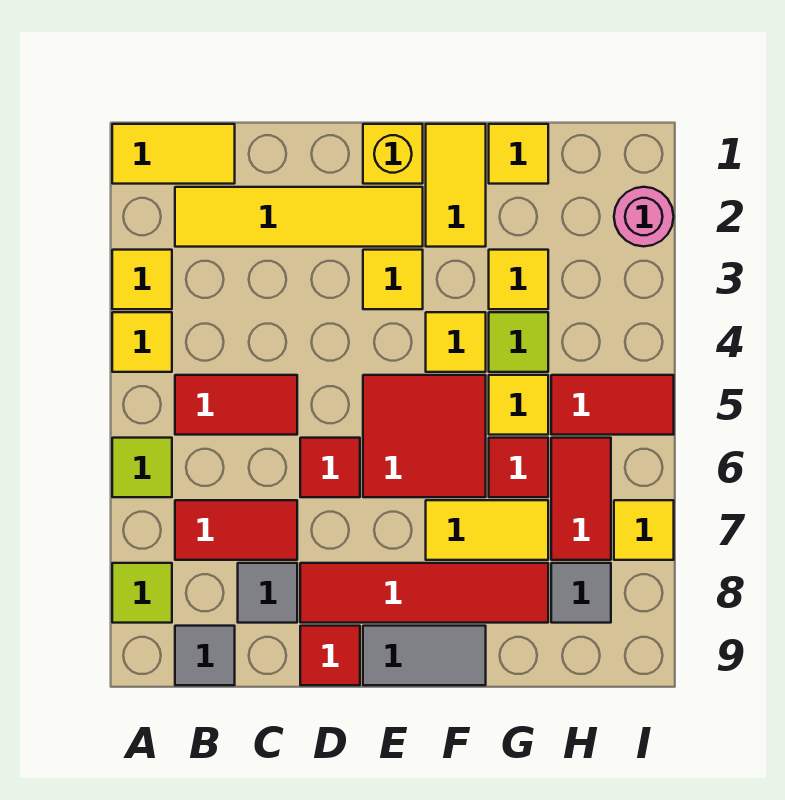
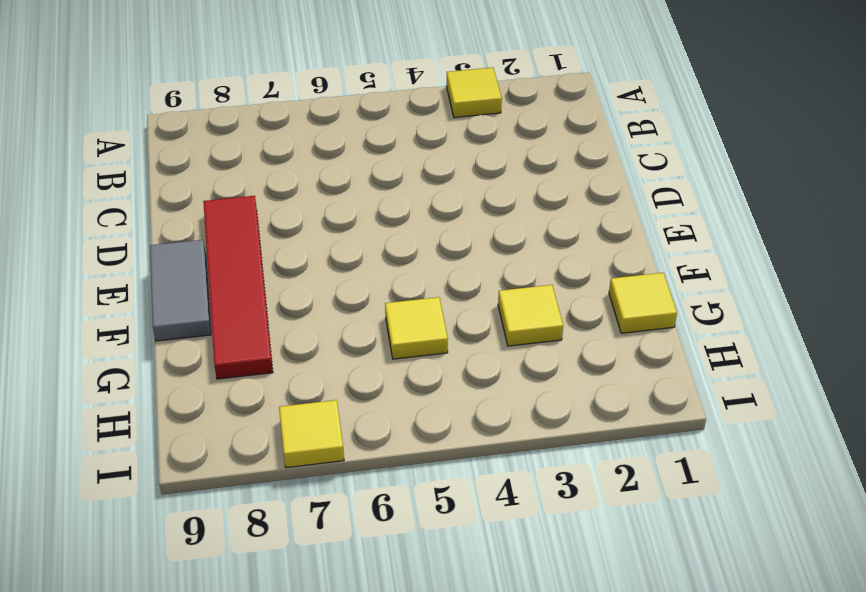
none -> yellow tile A1:B1 level 1
none -> yellow tile A4 level 1
none -> lime tile A6 level 1
none -> lime tile A8 level 1

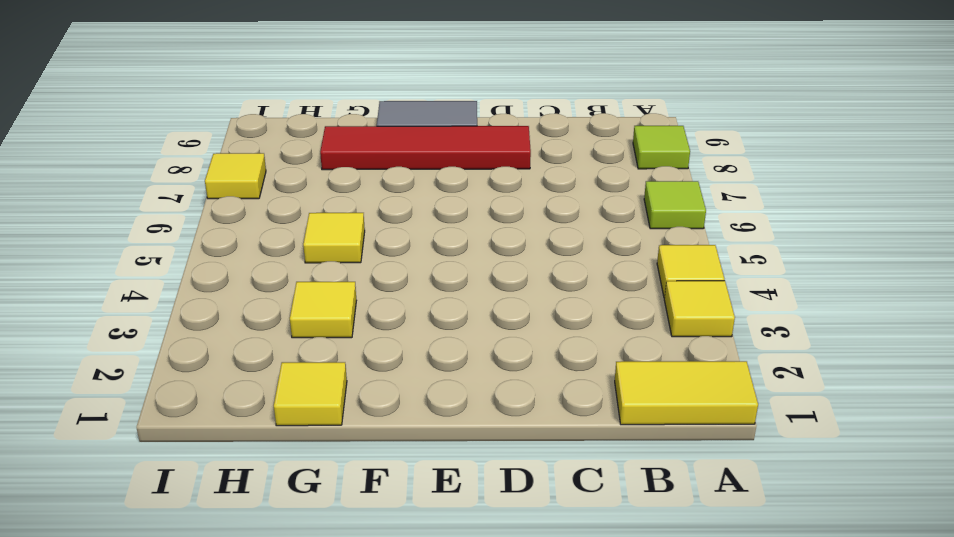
none -> yellow tile B2:E2 level 1
none -> red tile B5:C5 level 1
none -> red tile B7:C7 level 1
none -> grey tile B9 level 1

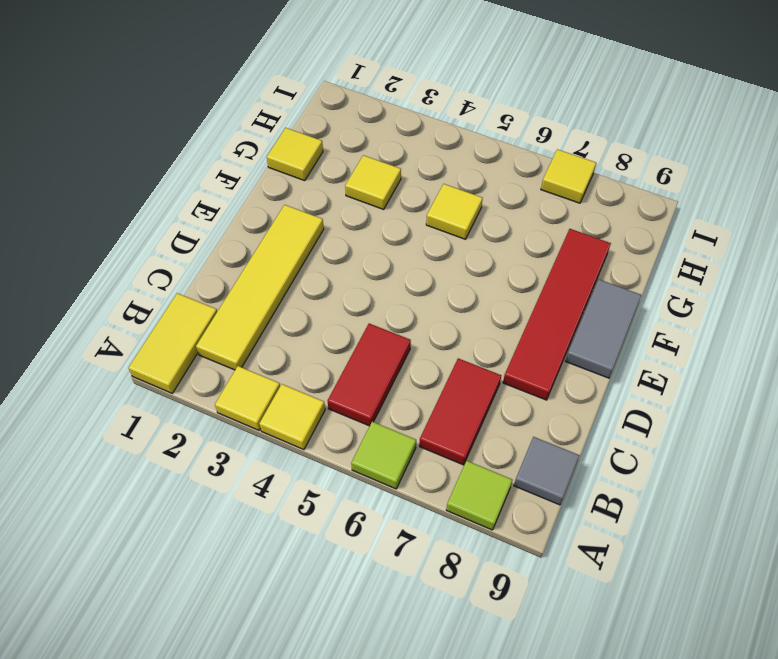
none -> grey tile C8 level 1
none -> red tile D6 level 1
none -> red tile D9 level 1
none -> yellow brick E1 level 1

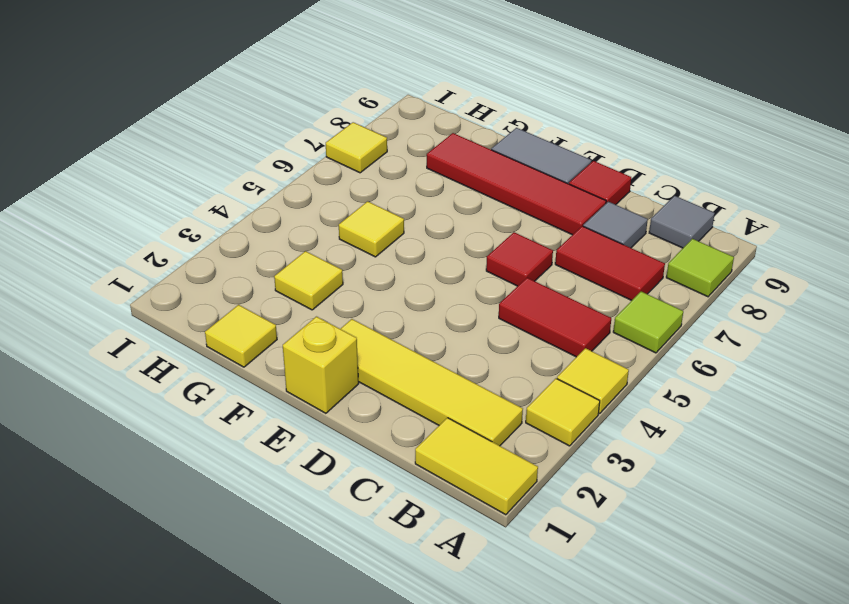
none -> yellow tile E3 level 1
none -> red tile E5:F6 level 1
none -> yellow tile F1:F2 level 1
none -> yellow tile F4 level 1

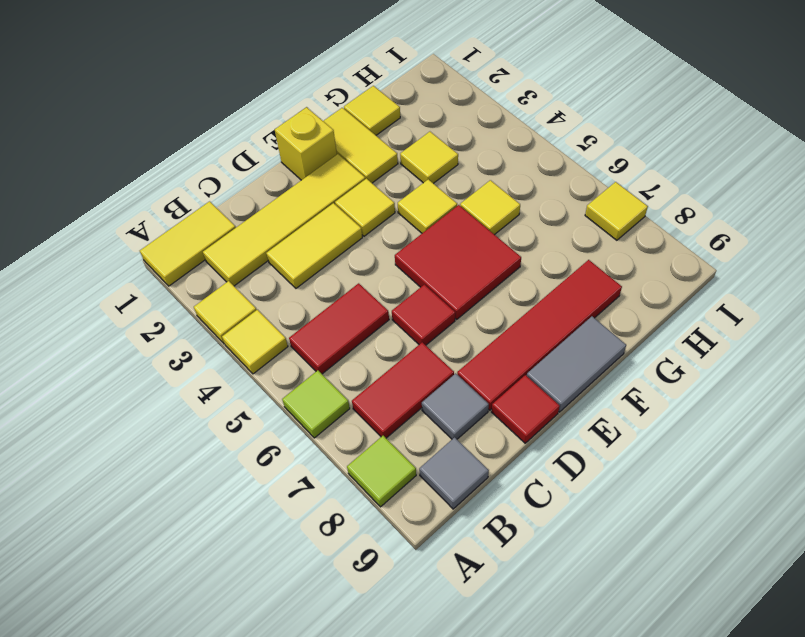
yellow tile C3:D3 level 1 -> yellow tile F7:G7 level 1
none -> lime tile G4 level 1
none -> red tile G6 level 1
none -> red tile H5:I5 level 1
none -> red tile H6:H7 level 1

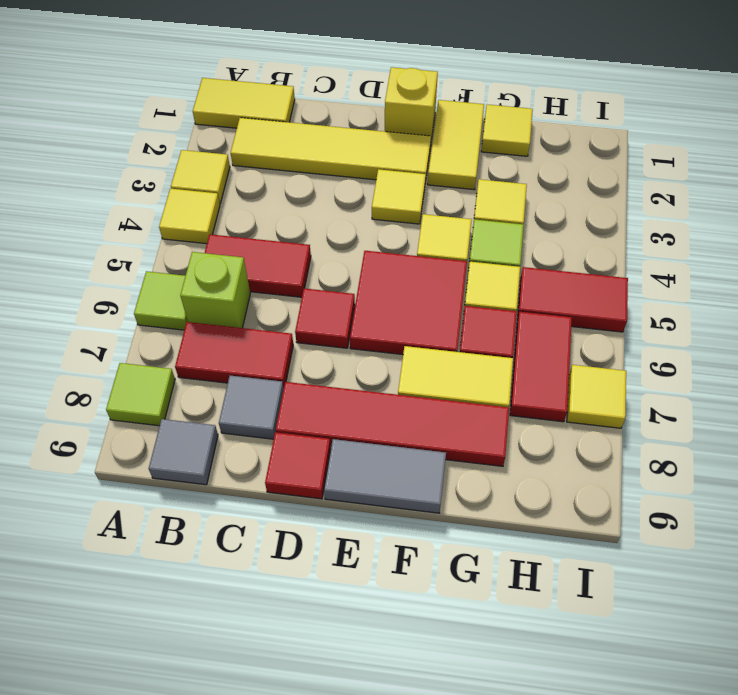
lime brick B6 level 1 -> none
none -> grey tile H8 level 1
none -> pink round brick I2 level 1

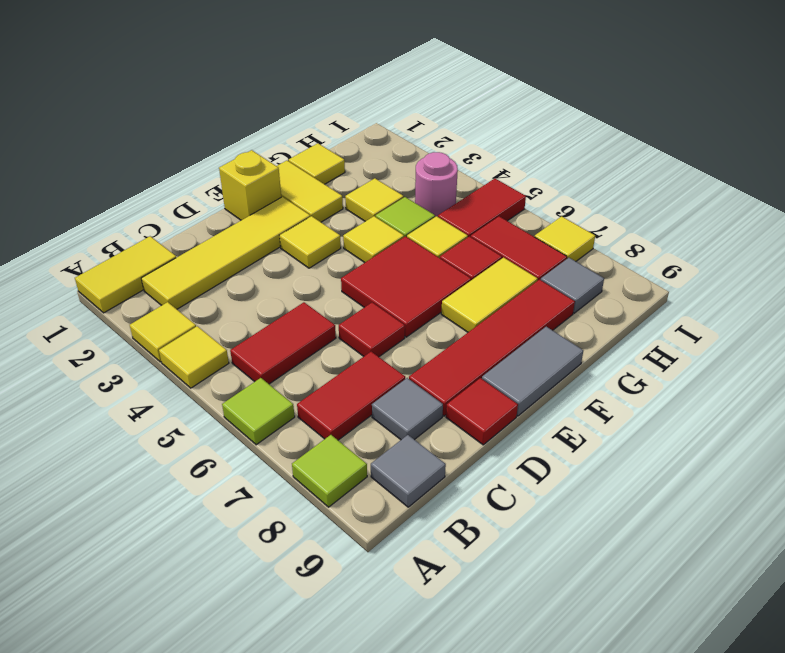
pink round brick H4 level 1 -> pink round brick I2 level 1

